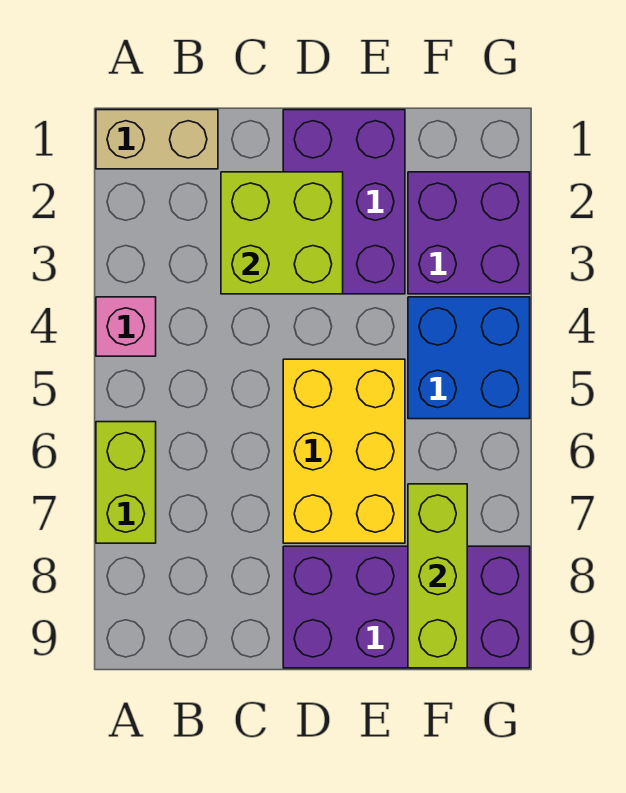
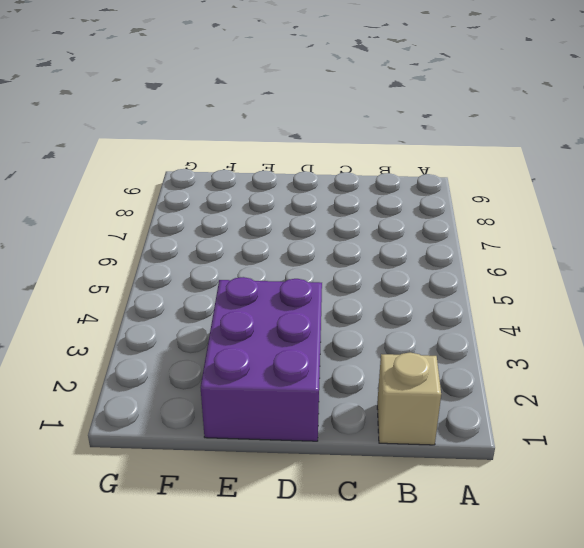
tan brick B1 level 1 -> tan brick A1:B1 level 1
none -> pink brick A4 level 1
none -> lime brick A6:A7 level 1

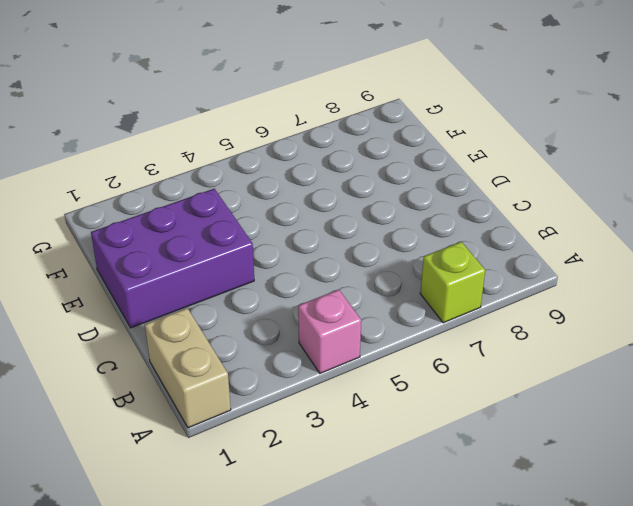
lime brick A7 level 1 -> lime brick A6:A7 level 1
none -> yellow brick D5:E7 level 1
none -> purple brick D8:G9 level 1

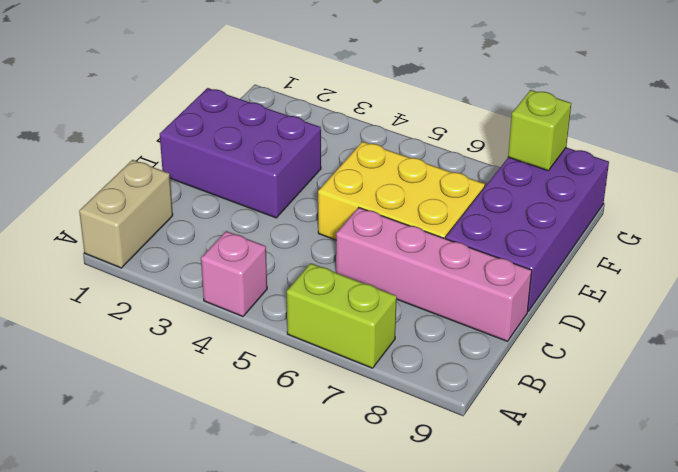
pink brick C6:C9 level 1 -> none
lime brick G8 level 2 -> none
none -> purple brick F2:G3 level 1
none -> blue brick F4:G5 level 1

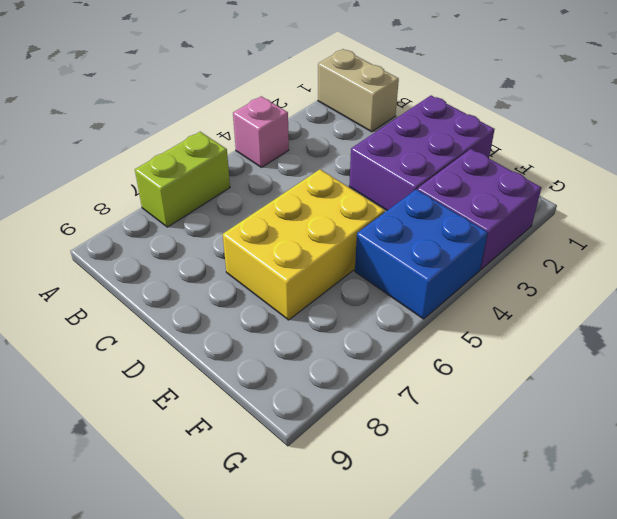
none -> purple brick D8:G9 level 1
none -> lime brick C2:D3 level 2

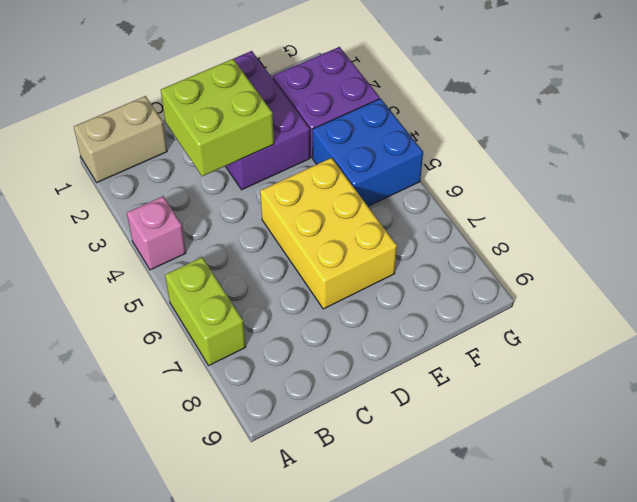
none -> purple brick D8:G9 level 1
none -> lime brick F7:F9 level 2

